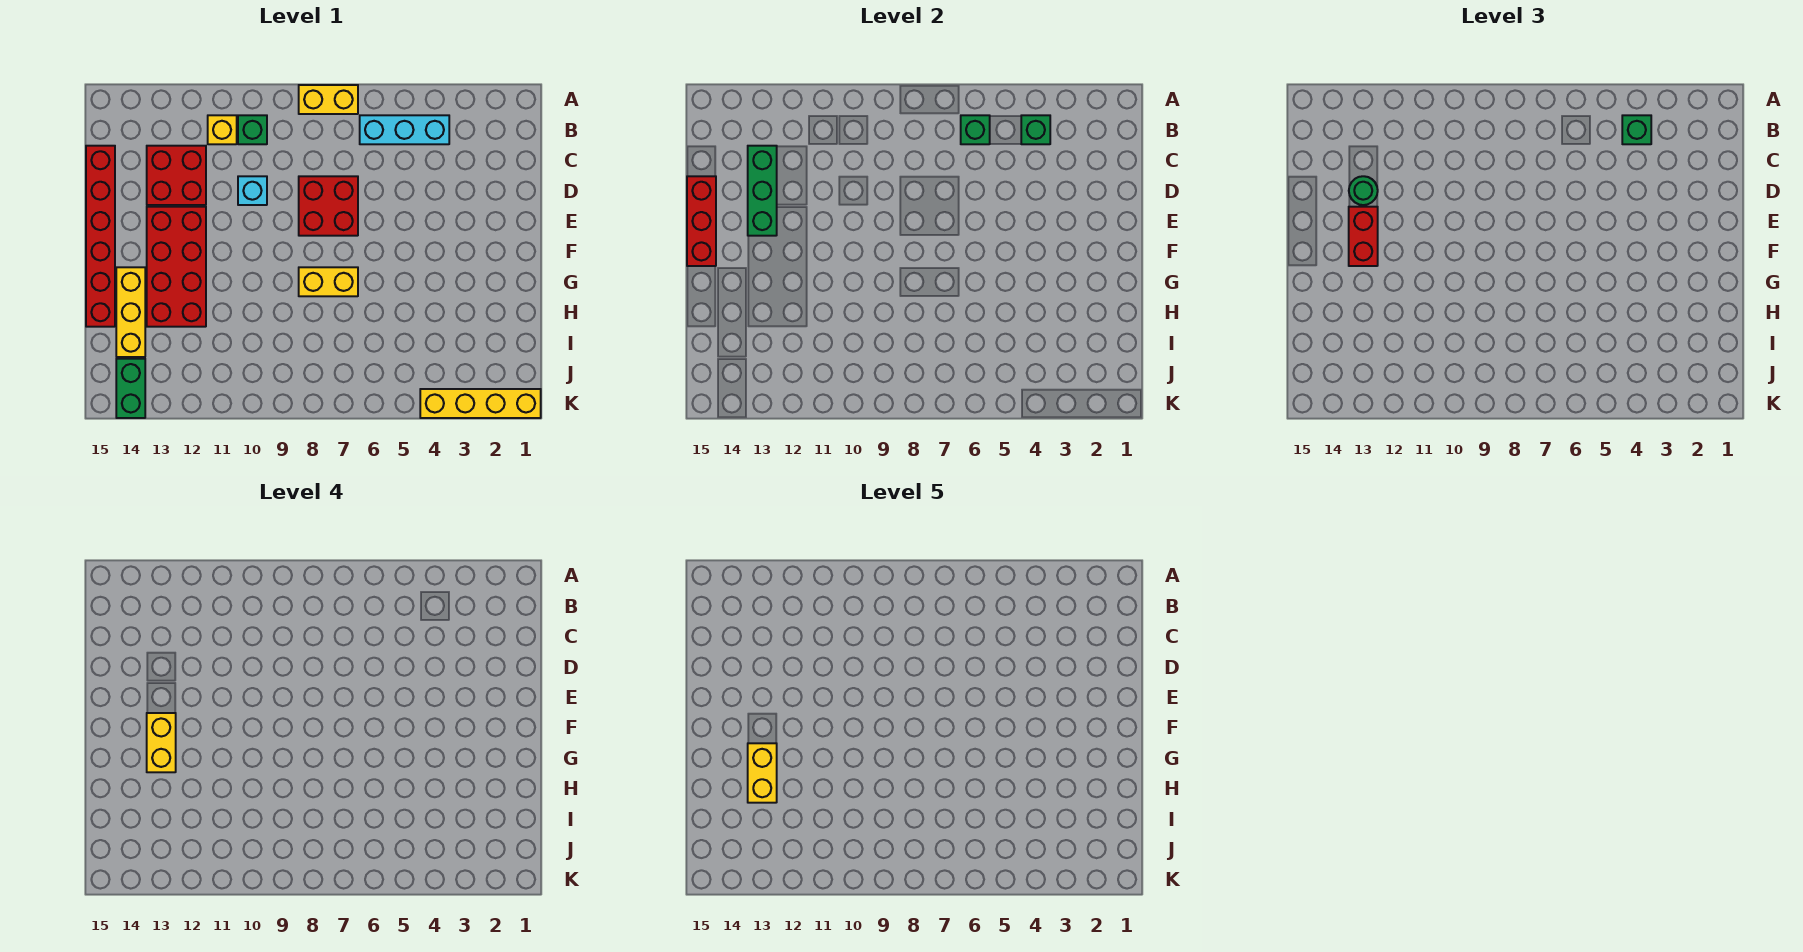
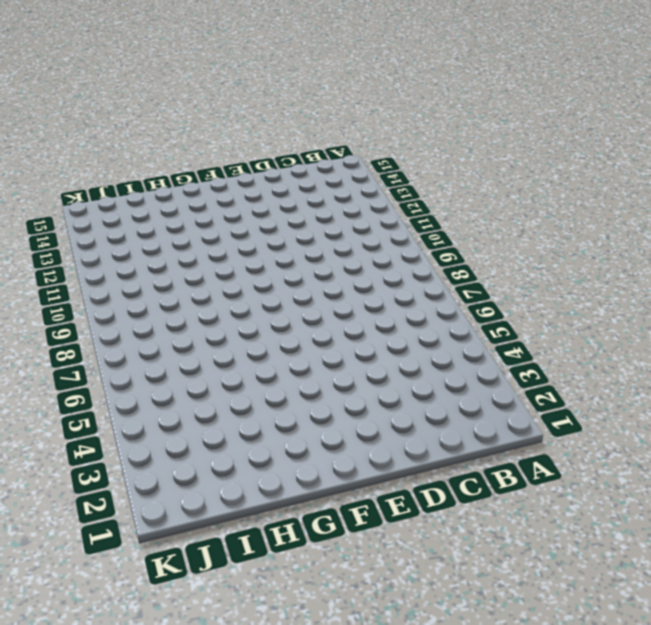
none -> yellow brick A7:A8 level 1
none -> cyan brick B4:B6 level 1
none -> green brick B10 level 1

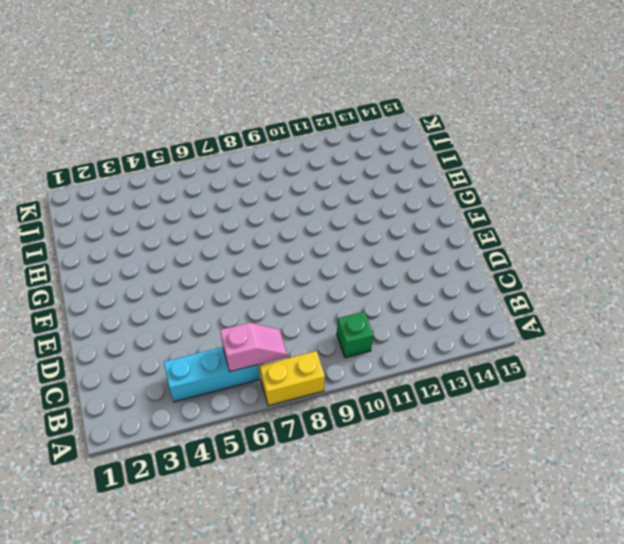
pink slope B6:B7 level 2 top 6 -> green brick B6 level 2
none -> yellow brick B11 level 1
none -> red brick C12:D13 level 1
none -> red brick C15:H15 level 1

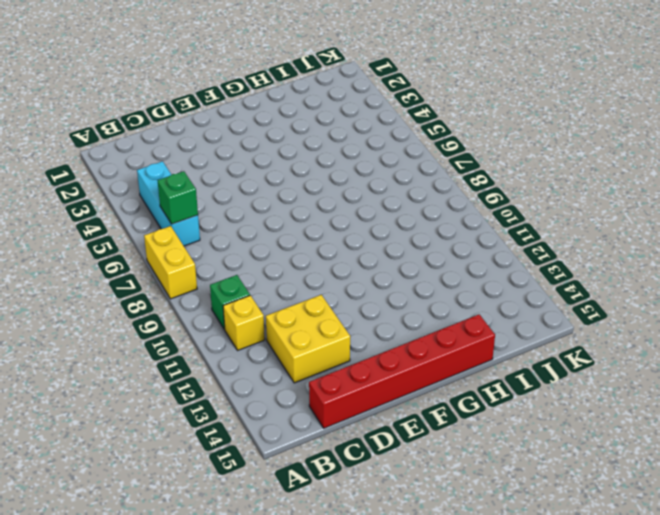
yellow brick C12:D13 level 1 -> red brick C12:D13 level 1
none -> red brick D7:E8 level 1
none -> cyan brick D10 level 1
none -> red brick E12:H13 level 1

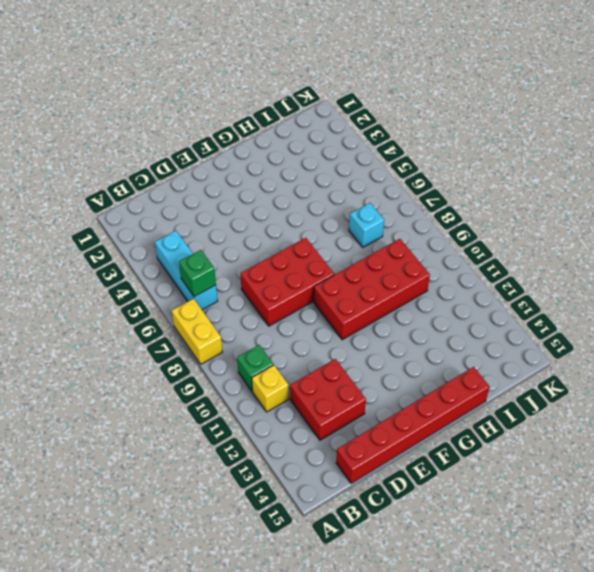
red brick D7:F8 level 1 -> red brick D7:E8 level 1
red brick F9:I10 level 1 -> red brick E12:H13 level 1
cyan brick I7 level 1 -> cyan brick D10 level 1
none -> yellow brick G7:G8 level 1
none -> yellow brick G14:I14 level 1
none -> green brick J14:K14 level 1

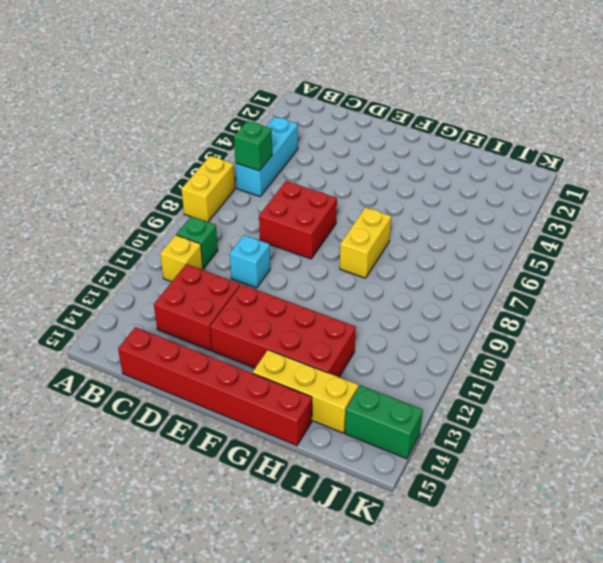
none -> yellow brick K1:K4 level 1
none -> green brick B4 level 2
none -> green brick C13:E13 level 2

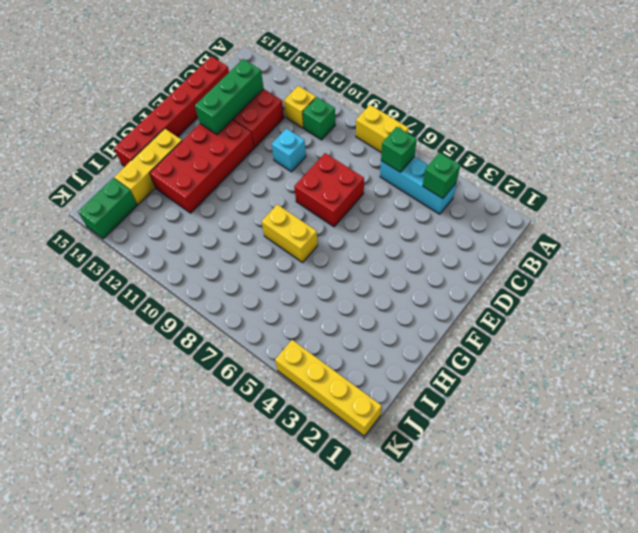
none -> red brick D15:F15 level 2
none -> green brick B4 level 3
none -> green round brick D13 level 3

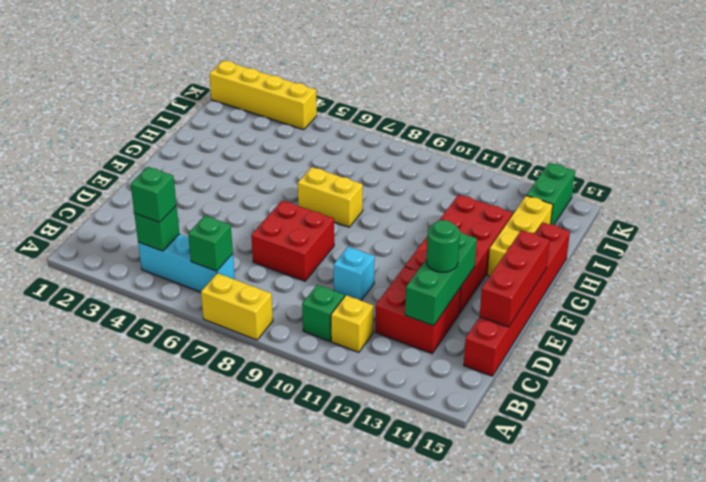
none -> red brick E13:F13 level 3
none -> yellow brick F13:G13 level 4
none -> yellow brick G13:H13 level 5

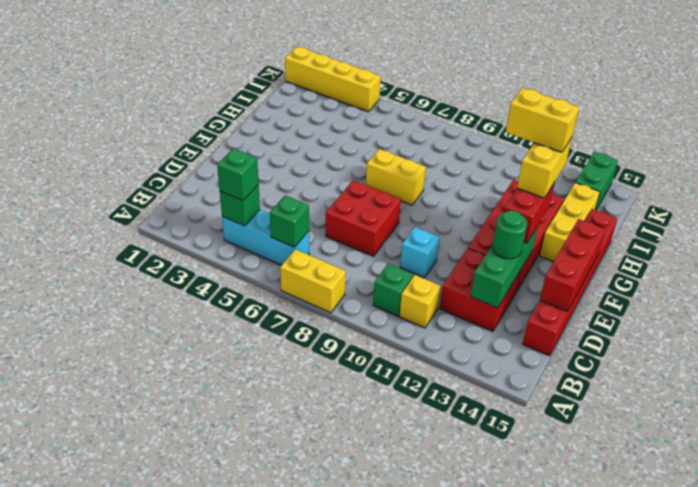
yellow brick G12:G13 level 5 -> yellow brick G13:H13 level 5

